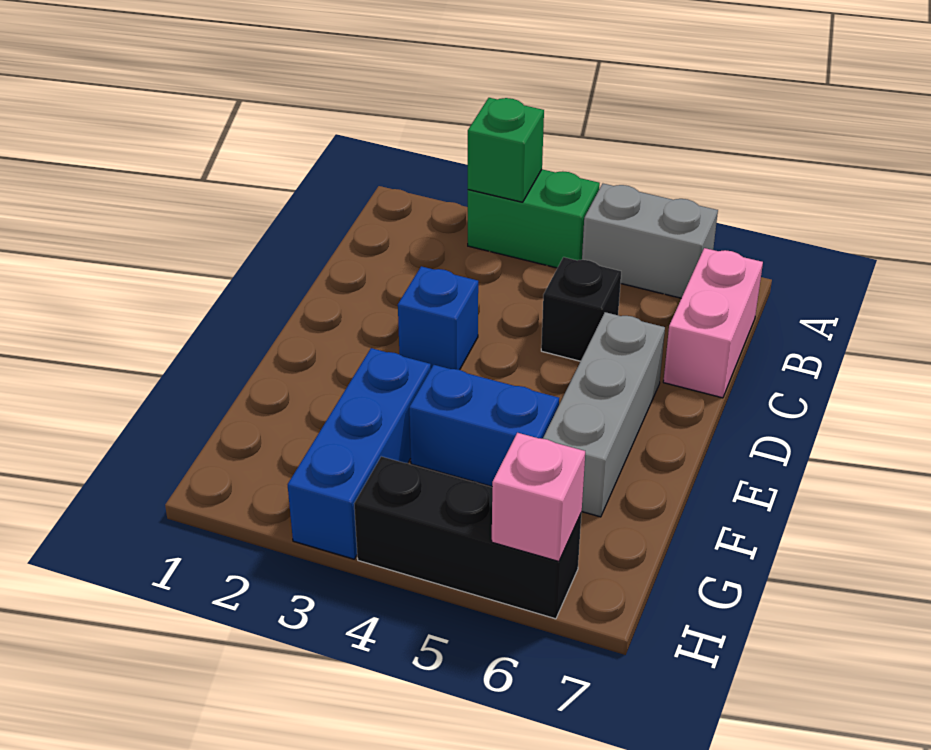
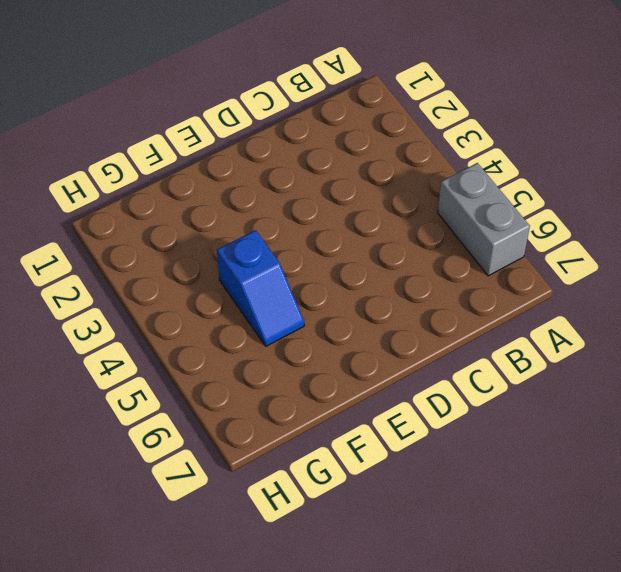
blue slope F4:F5 level 1 top 4 -> blue brick F4:F5 level 1
none -> green brick A3:A4 level 1
none -> pink brick B7:C7 level 1

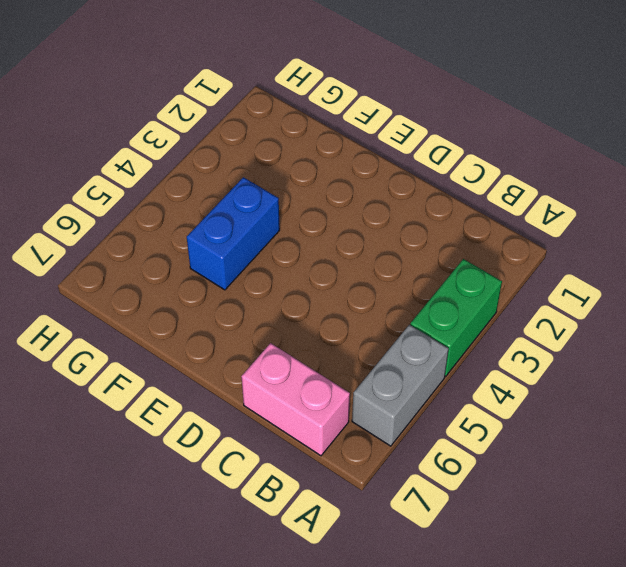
none -> black brick C5 level 1
none -> blue brick D3 level 1

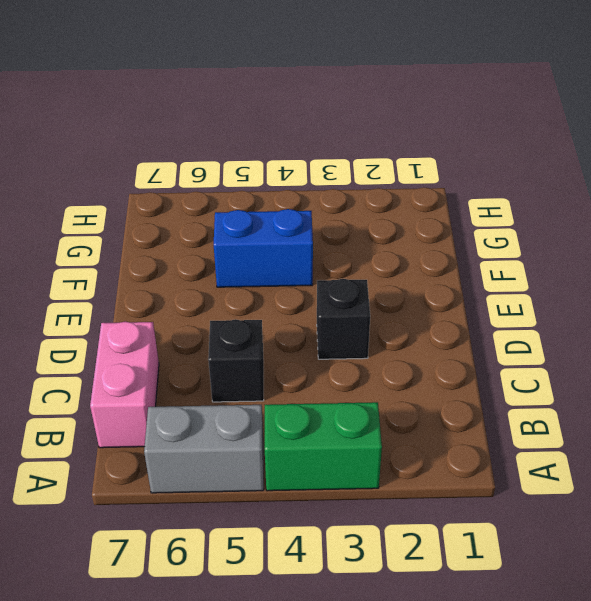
black brick D3 level 1 -> blue brick D3 level 1
none -> grey brick D6:F6 level 1
none -> blue brick F3:H3 level 1

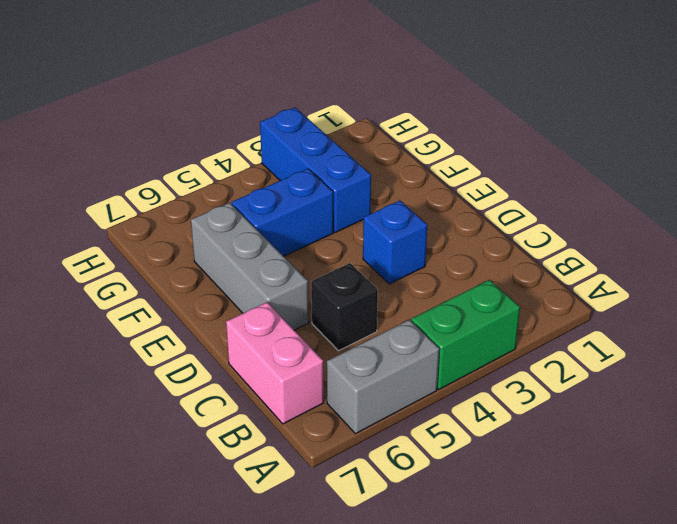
none -> black brick H4:H6 level 1
none -> green brick A3 level 2

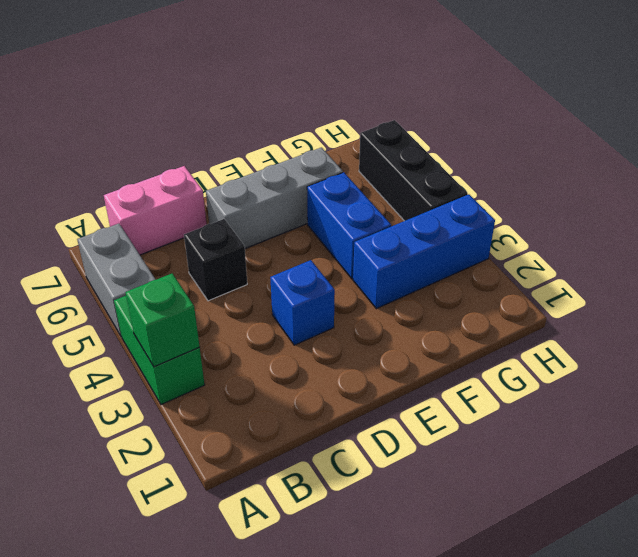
none -> pink brick H6 level 2

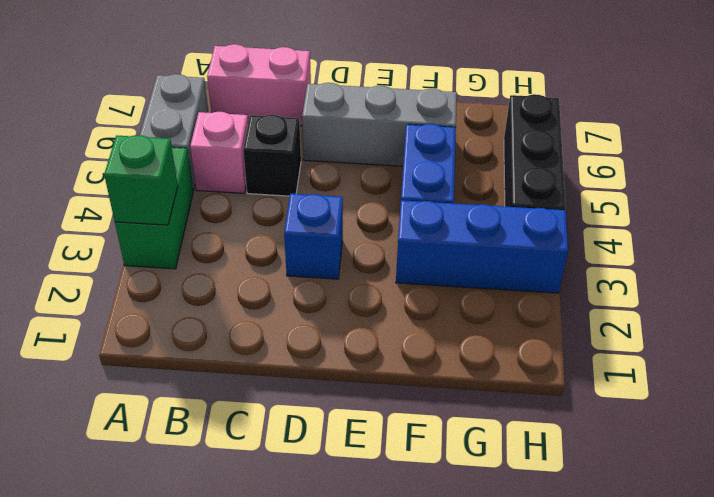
pink brick B5 level 1 -> pink brick H6 level 2

